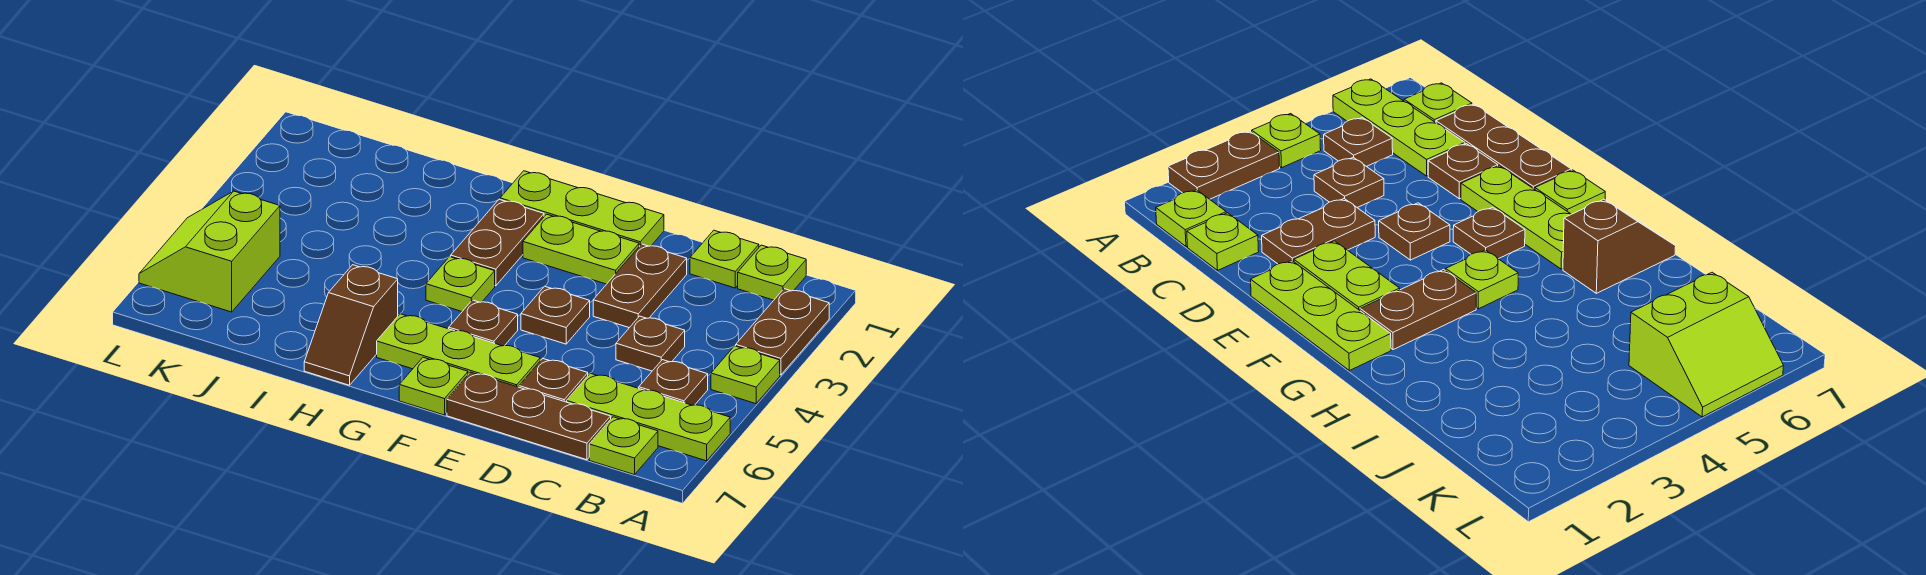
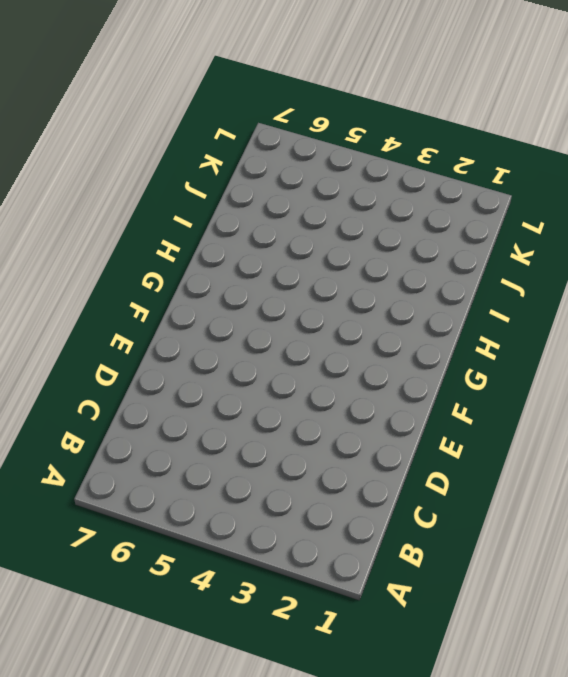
none -> brown plate A2:A3 level 1
none -> lime plate A4 level 1
none -> lime plate A6:C6 level 1

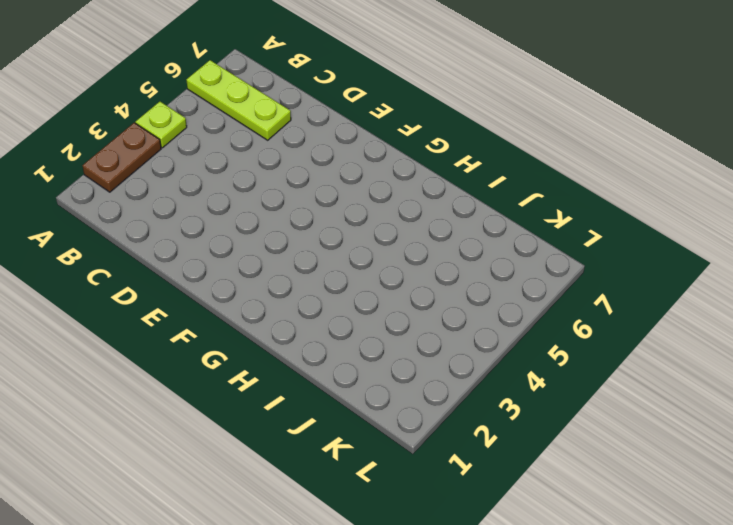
none -> lime plate B1 level 1
none -> brown plate B5 level 1
none -> lime plate B7 level 1

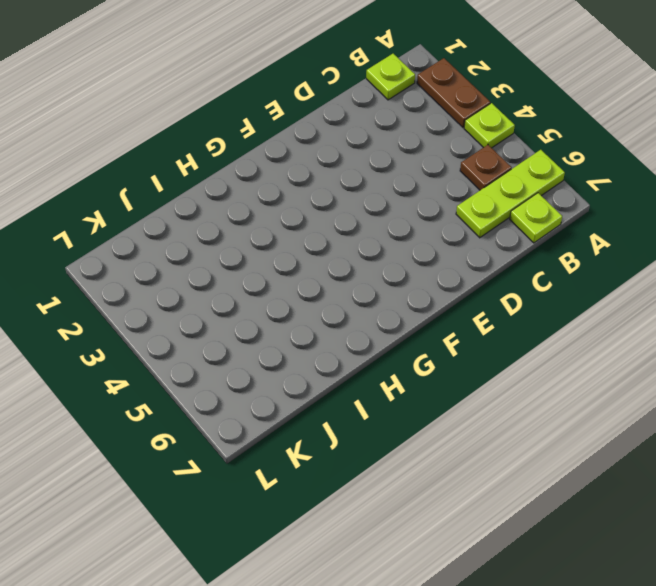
none -> lime plate C1 level 1
none -> brown plate C4 level 1
none -> brown plate C7:E7 level 1

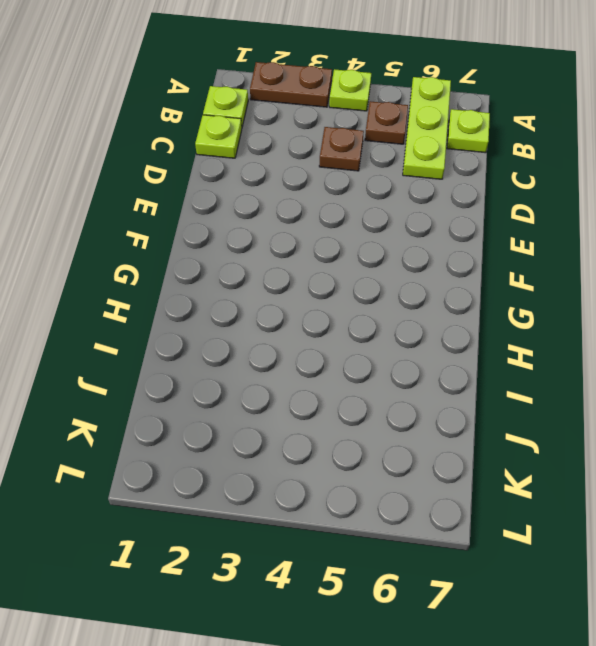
none -> brown plate C7:E7 level 1
none -> brown plate D2:D3 level 1
none -> brown plate D6 level 1

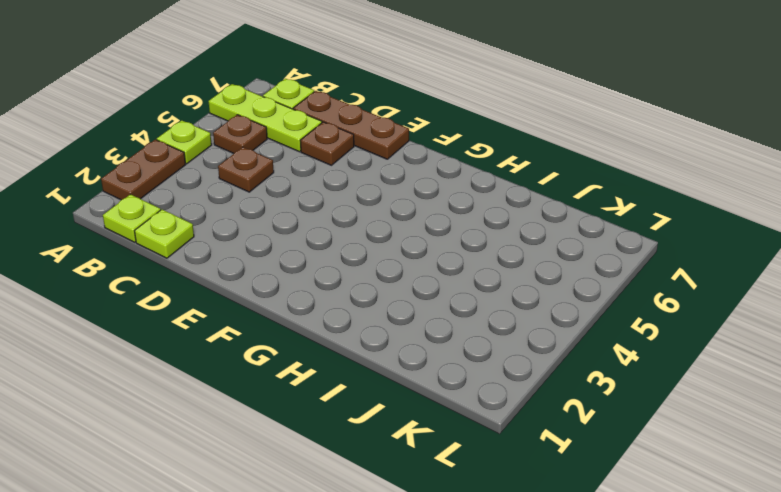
none -> brown plate D2:D3 level 1
none -> lime plate E1:G1 level 1
none -> lime plate E2:F2 level 1

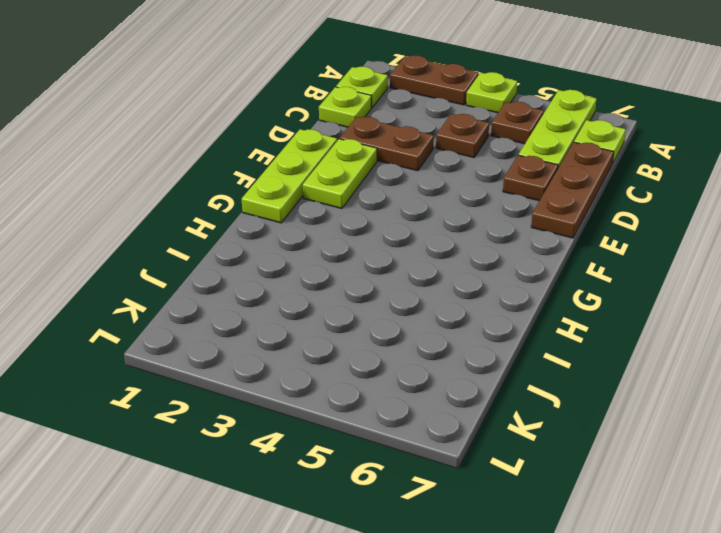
none -> brown plate E4 level 1
none -> lime plate E6:G6 level 1
none -> brown plate F5 level 1

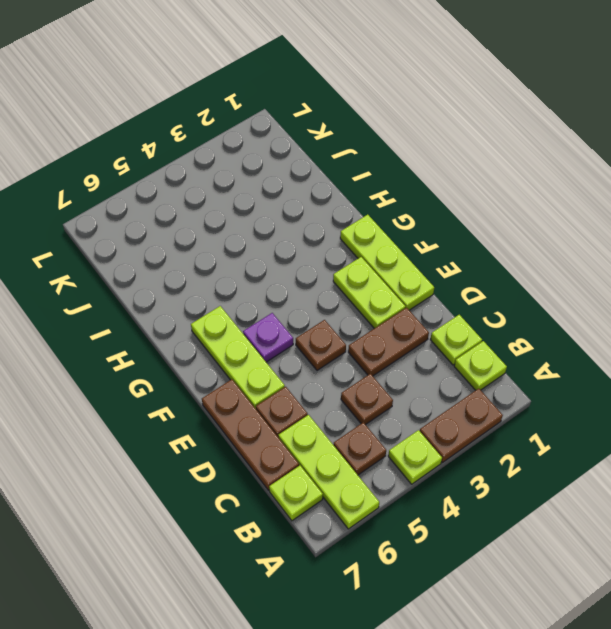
purple plate F5 level 1 -> brown plate F5 level 1
none -> lime plate F7 level 1
none -> brown plate G2:G3 level 1
none -> lime plate G4 level 1

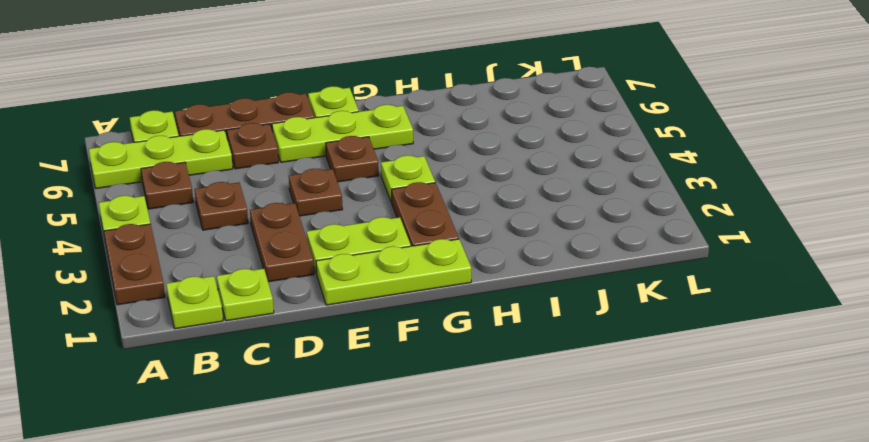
none -> brown slope H6:H7 level 1 top 6
none -> lime slope K5:L6 level 1 top K

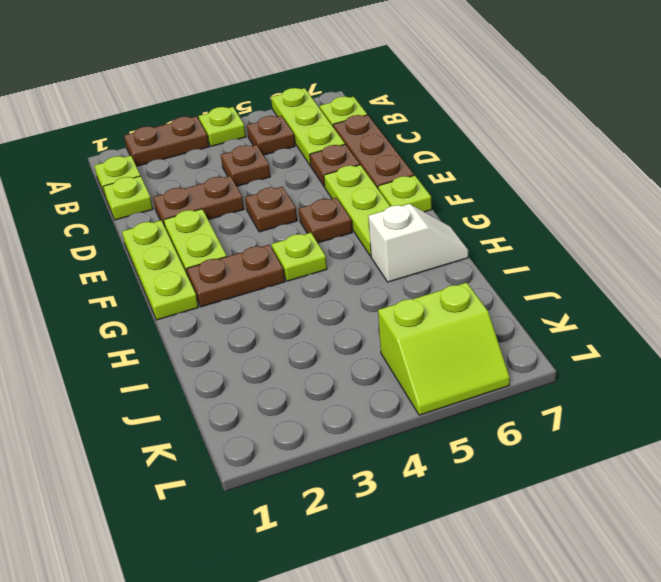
white slope H6:H7 level 1 top 6 -> brown slope H6:H7 level 1 top 6

